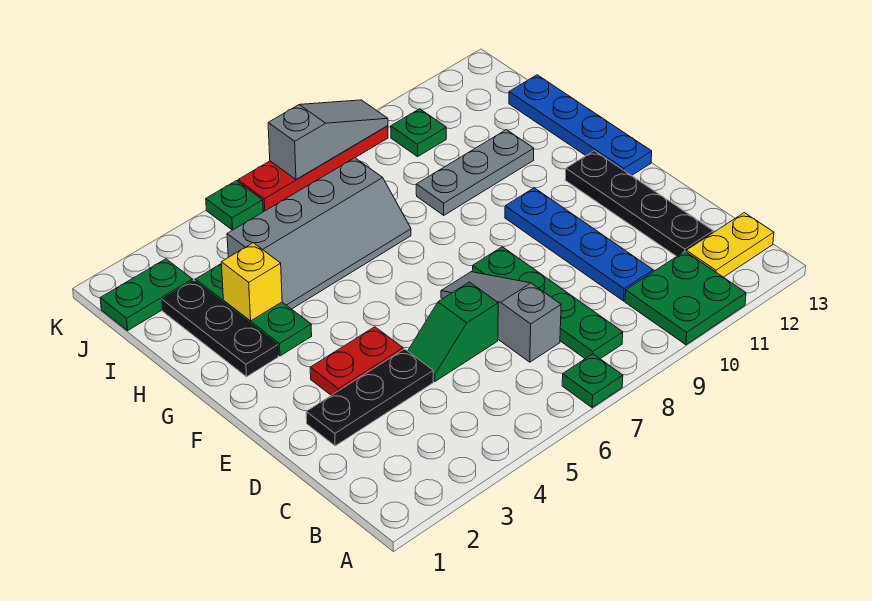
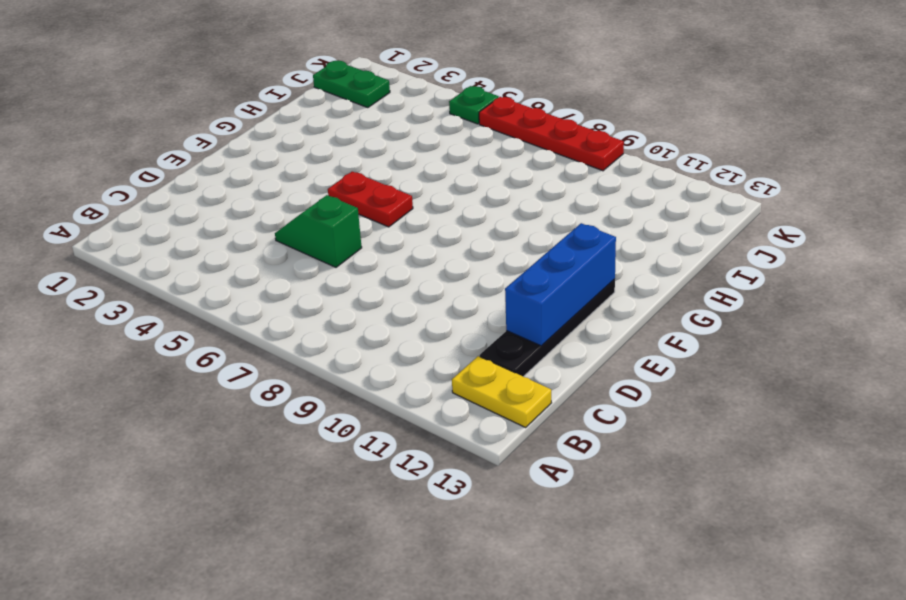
blue brick D12:F12 level 2 -> none
red plate F5:F6 level 1 -> red plate E3:E4 level 1
none -> green plate A7 level 1
none -> green plate A10:B11 level 1
none -> green plate B8:E8 level 1

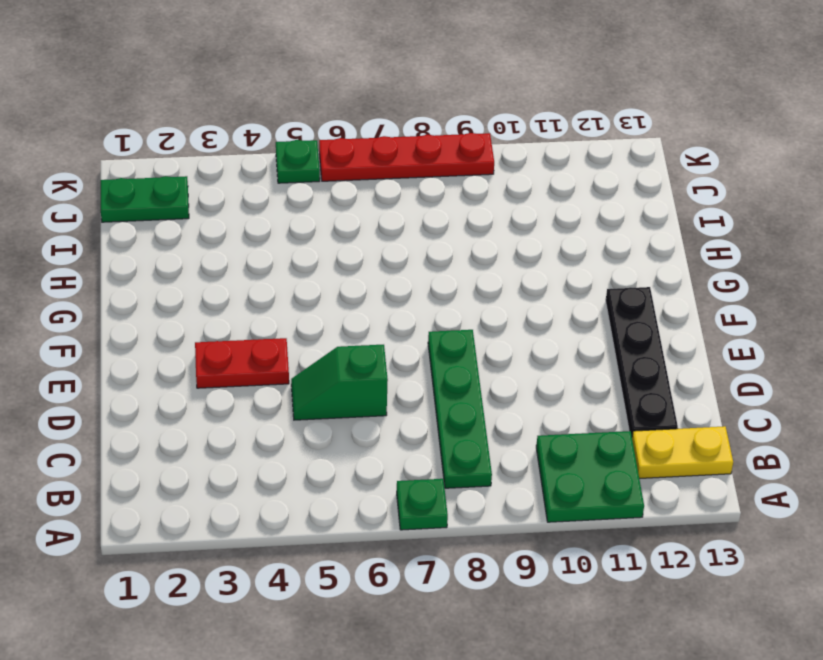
none -> grey slope C7:E7 level 1 top C
none -> blue plate C10:F10 level 1
none -> black plate D2:D4 level 1

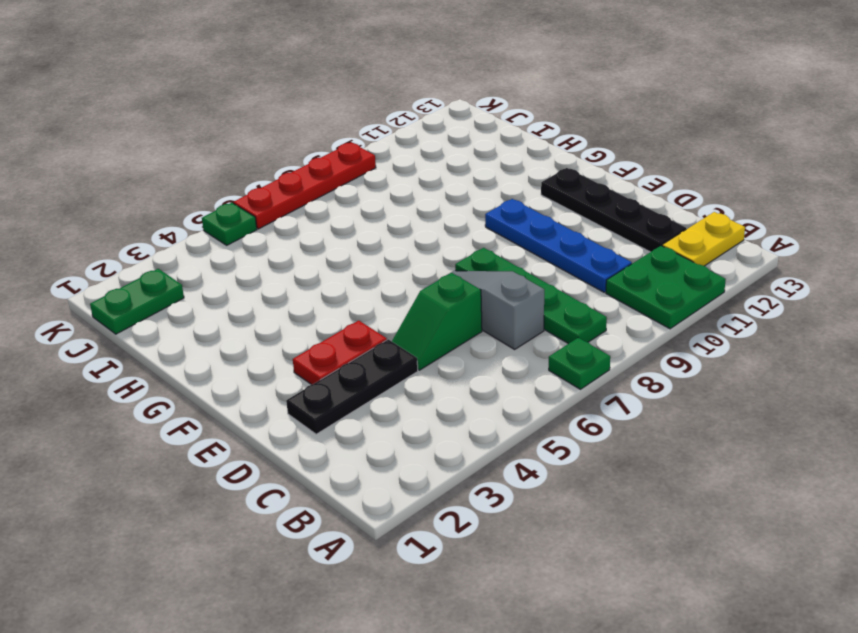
none -> blue plate F13:I13 level 1
none -> black plate G2:I2 level 1
none -> green plate G3:I3 level 1

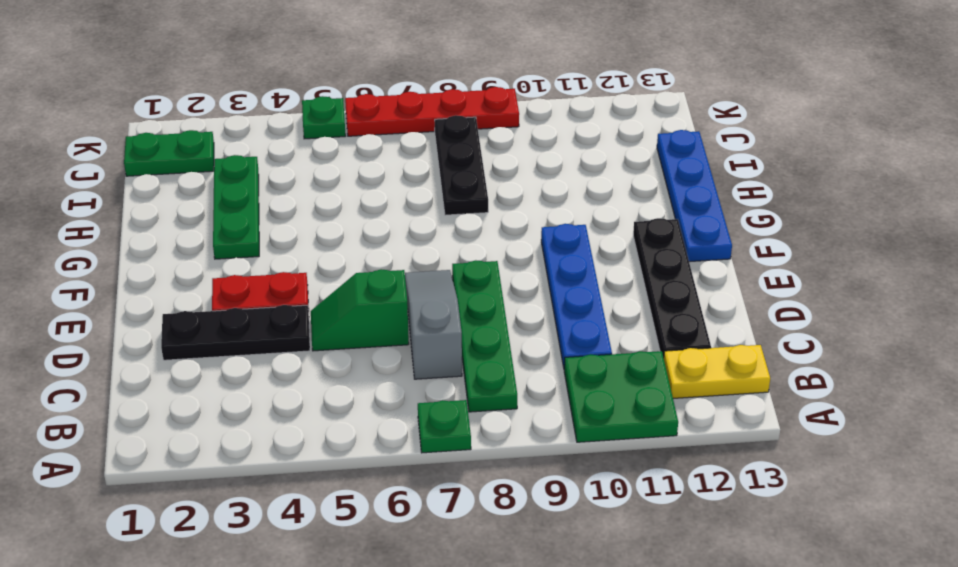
black plate H8:J8 level 1 -> black plate G2:I2 level 1
none -> grey slope H4:I7 level 1 top I
none -> grey plate H9:H11 level 1
none -> green plate J10 level 1

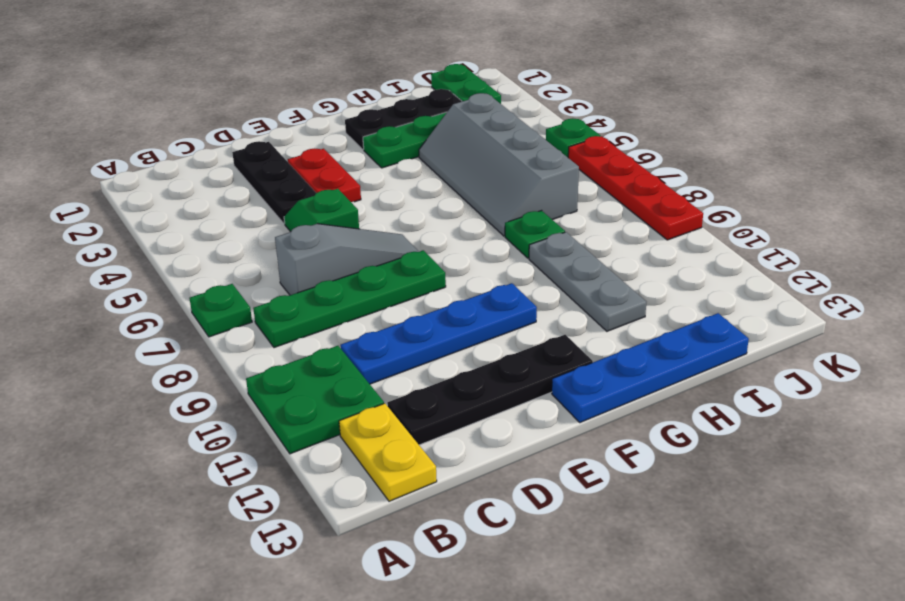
green plate H8 level 1 -> green plate J10 level 1
none -> yellow brick H3 level 2
none -> grey slope K7:K9 level 2 top 7

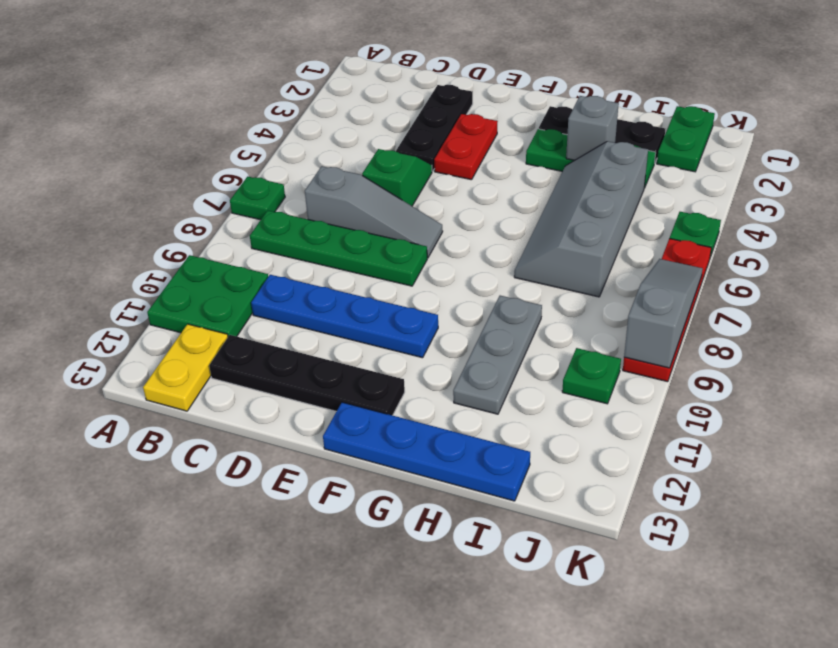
grey brick H3 level 2 -> yellow brick H3 level 2
grey slope K7:K9 level 2 top 9 -> grey slope K7:K9 level 2 top 7

